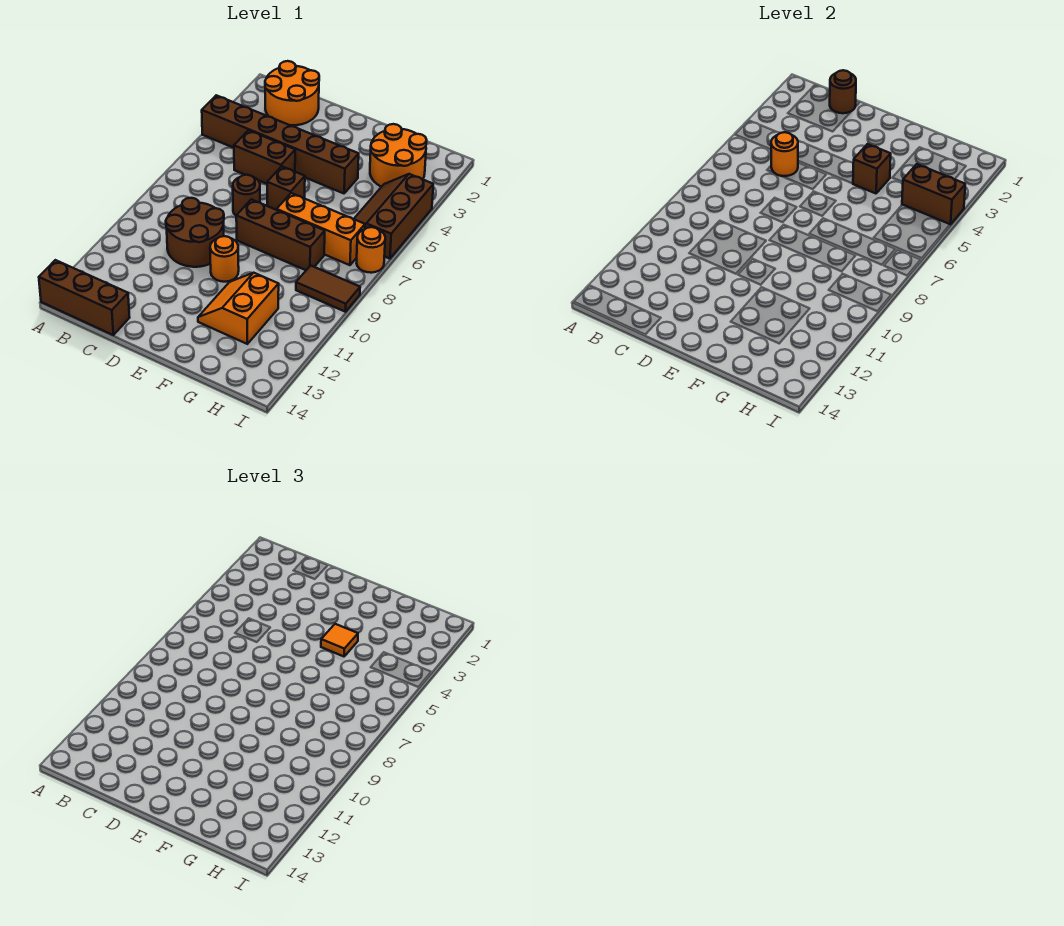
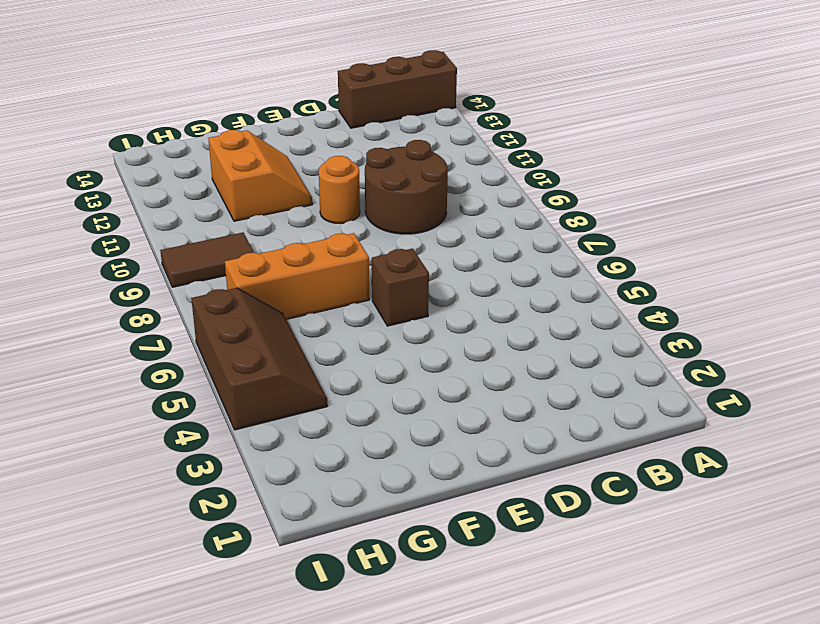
none -> brown brick A4:F4 level 1
none -> orange round brick B1:C2 level 1
none -> brown brick C5:D5 level 1

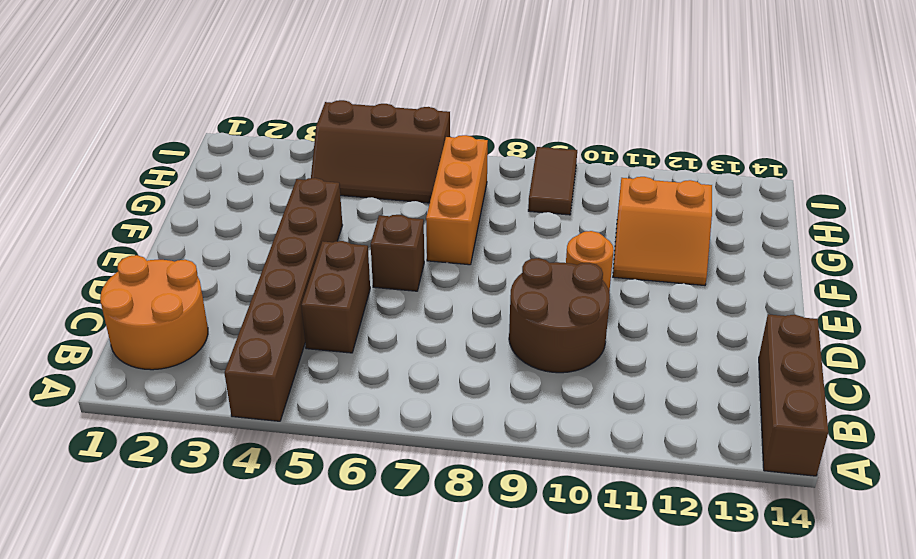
none -> brown round brick D7 level 1
none -> brown brick E8:G8 level 1
none -> orange round brick G2:H3 level 1

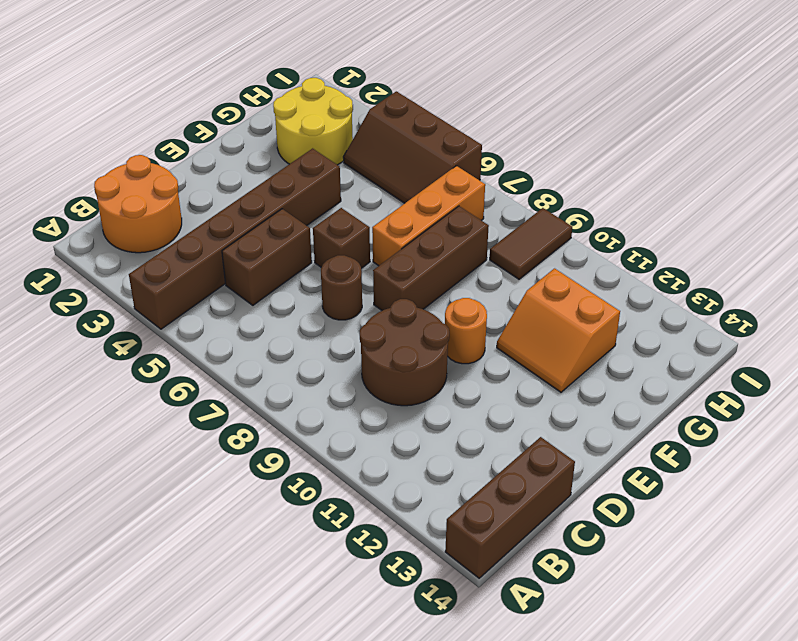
yellow round brick G2:H3 level 1 -> orange round brick G2:H3 level 1
none -> orange round brick I7 level 1
none -> brown round brick C1 level 2
none -> orange round brick C5 level 2

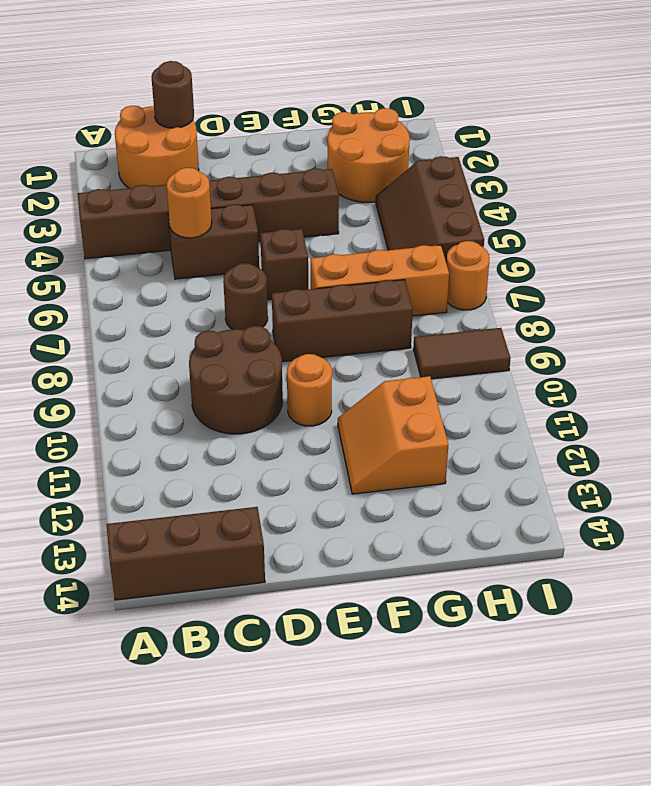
none -> brown brick F4 level 2
none -> brown brick H4:I4 level 2
none -> orange tile F4 level 3

